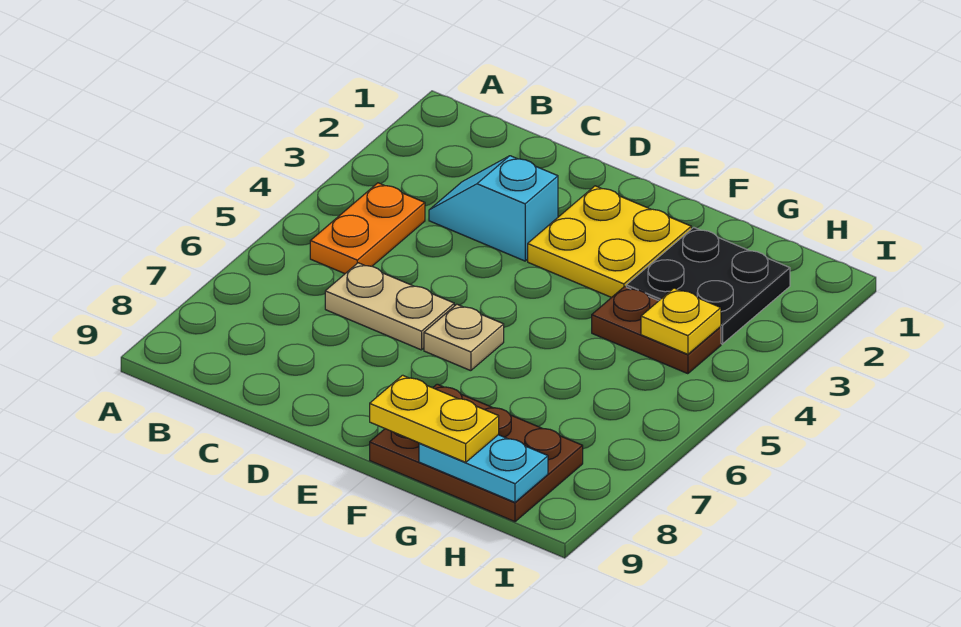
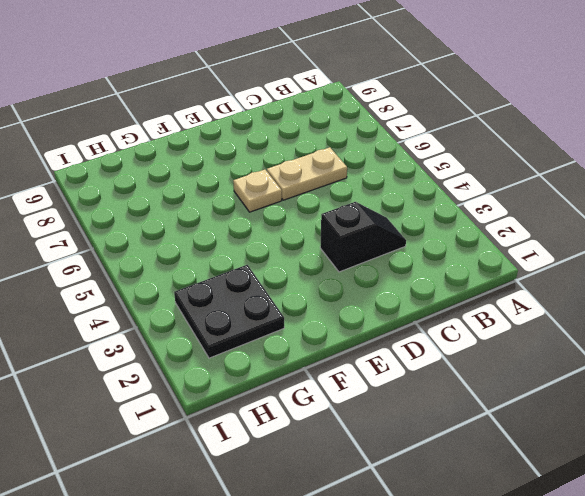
black slope C3:D3 level 1 top D -> cyan slope C3:D3 level 1 top D
none -> orange plate B4:B5 level 1
none -> yellow plate E2:F3 level 1

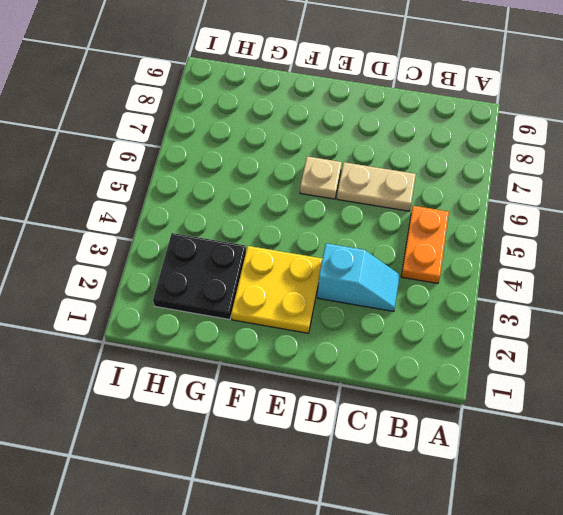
none -> brown plate F8:H9 level 1
none -> brown plate G4:H4 level 1

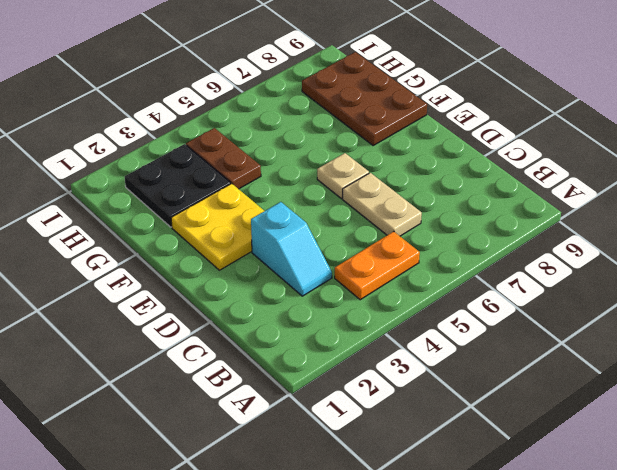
none -> cyan plate G9:H9 level 2
none -> yellow plate H4 level 2

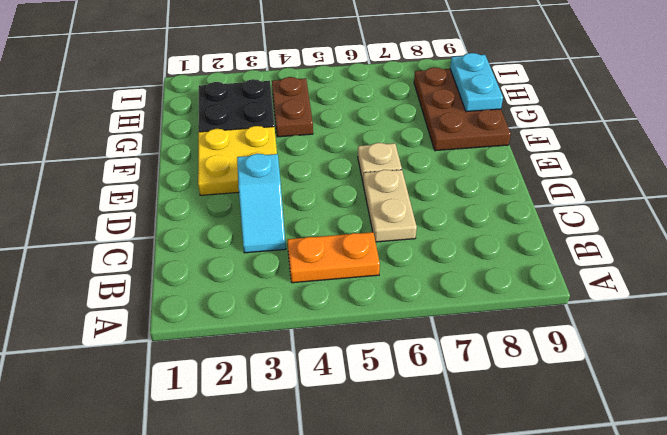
none -> yellow plate H4 level 2
none -> yellow plate F9:G9 level 3

